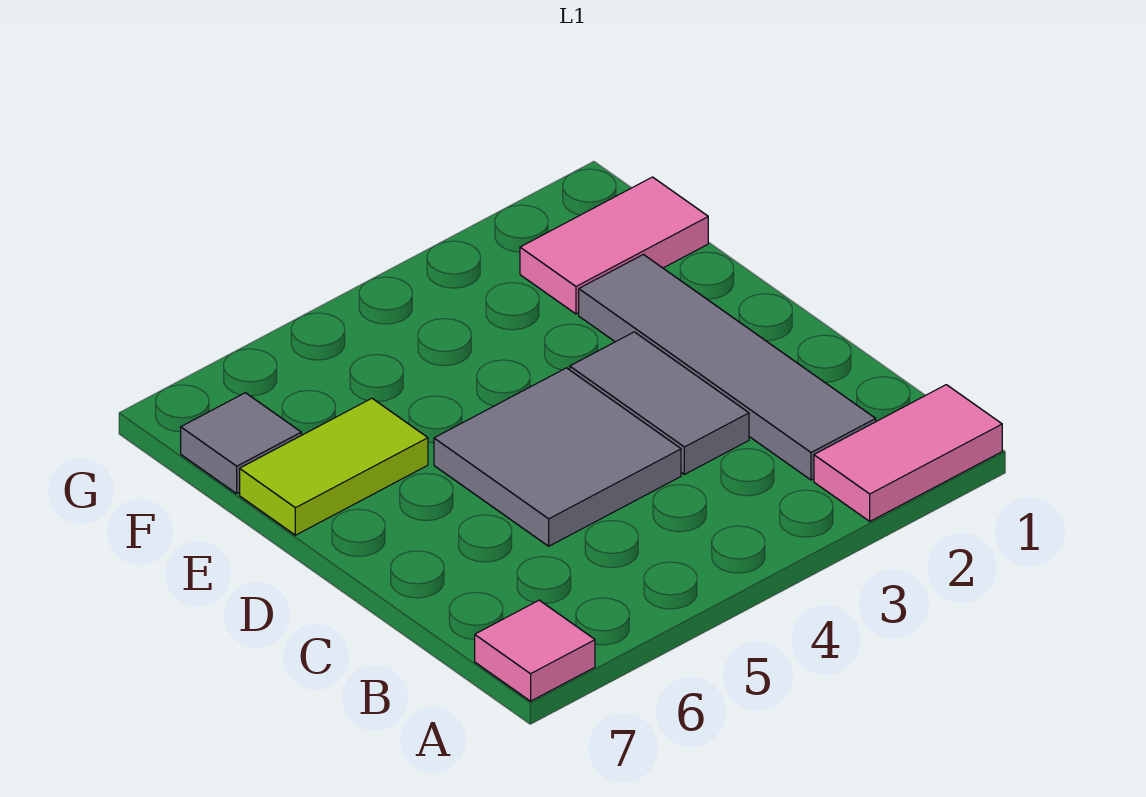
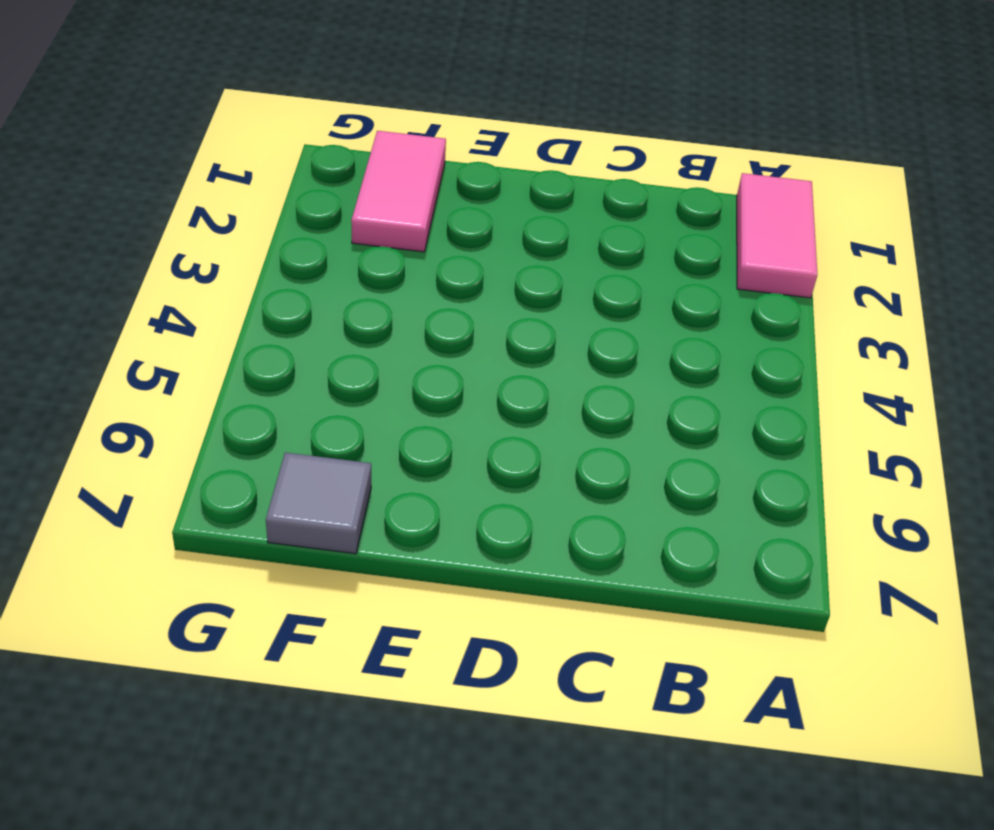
none -> pink tile A7 level 1
none -> grey tile B2:E2 level 1

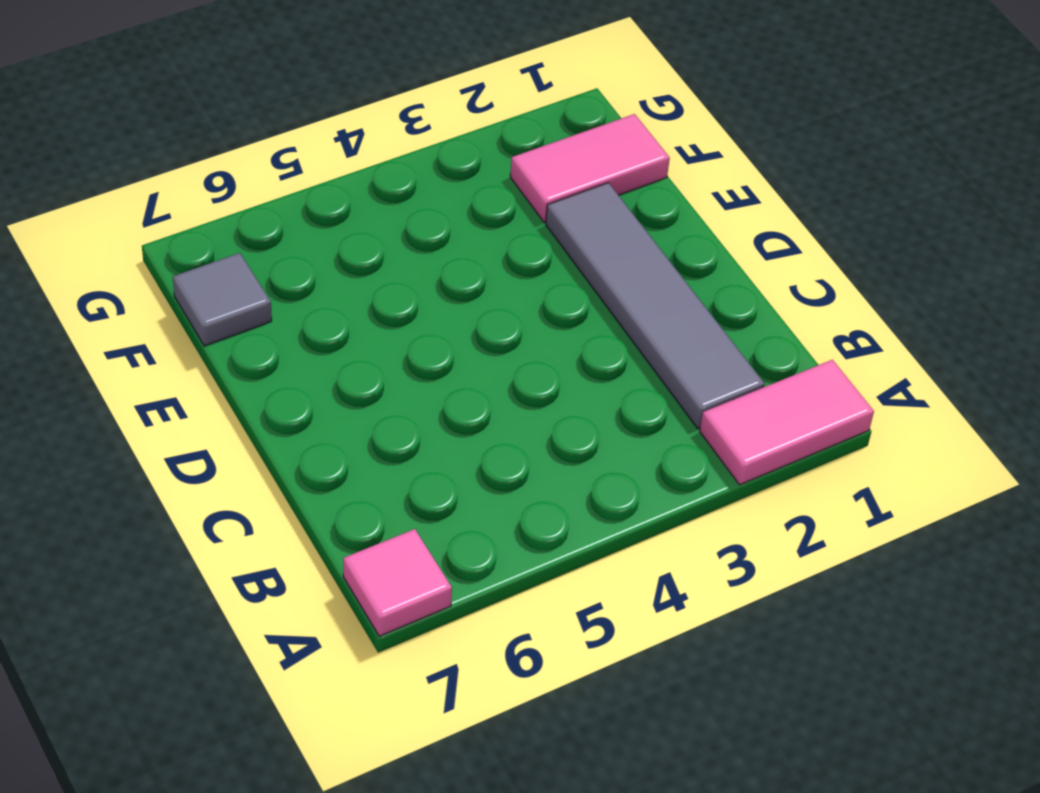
none -> grey tile C3:D3 level 1
none -> grey tile C4:D5 level 1

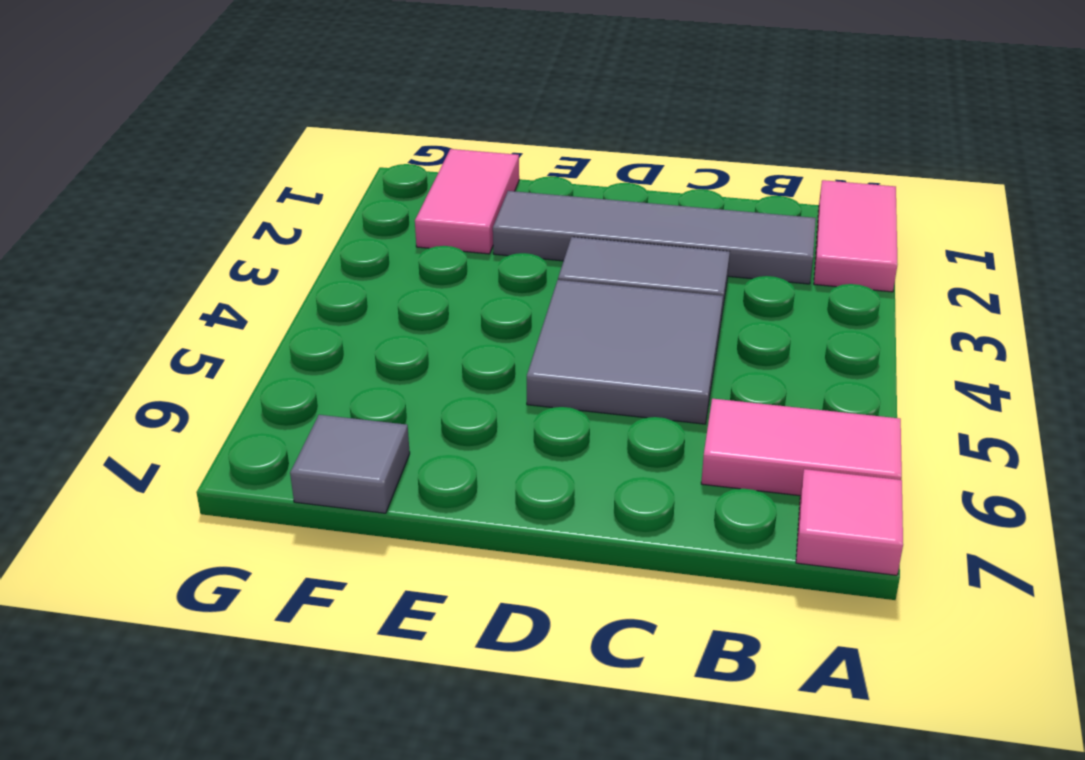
pink tile A6:B6 level 1 -> none
none -> lime tile E6:E7 level 1

